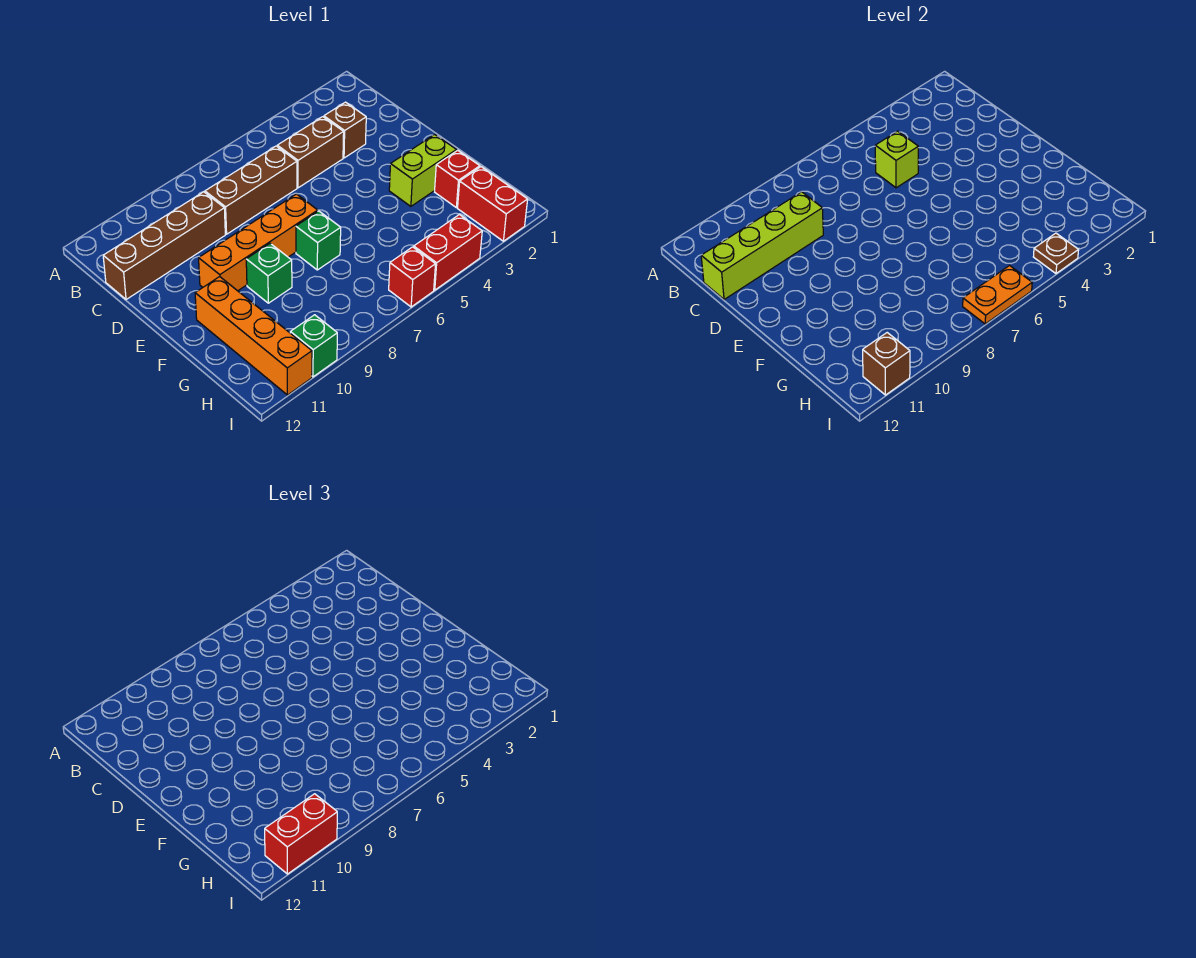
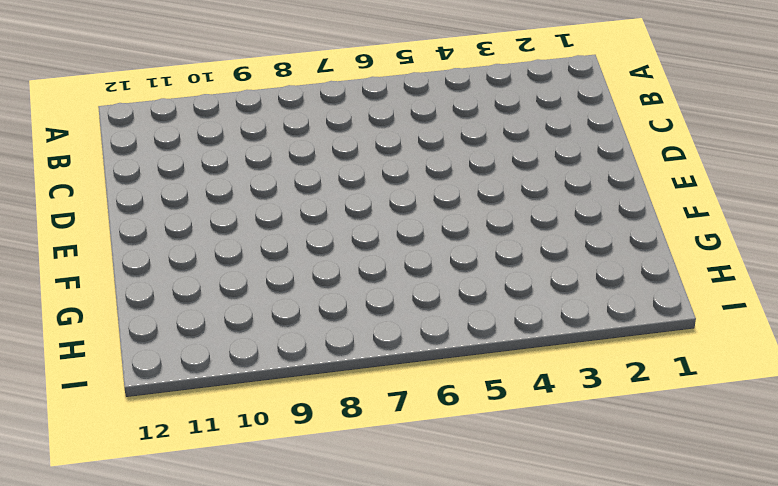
none -> brown brick C3 level 1
none -> brown brick C4:C5 level 1
none -> brown brick C6:C8 level 1

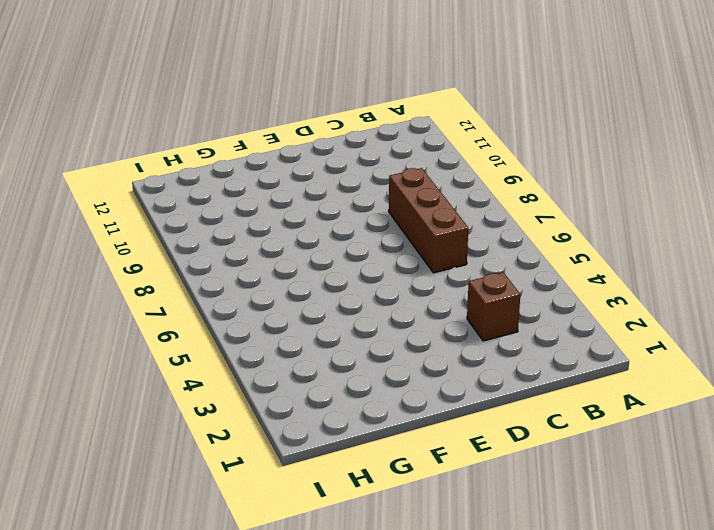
none -> brown brick C4:C5 level 1
none -> brown brick C9:C12 level 1
none -> orange brick E7:E10 level 1

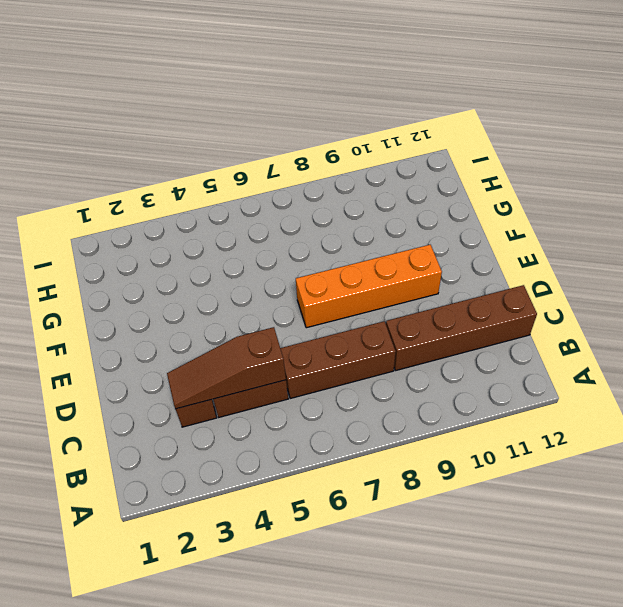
brown slope C3:C5 level 2 top 5 -> lime brick C5 level 2
none -> lime brick F2:F3 level 1
none -> green brick F7 level 1
none -> green brick F9 level 1

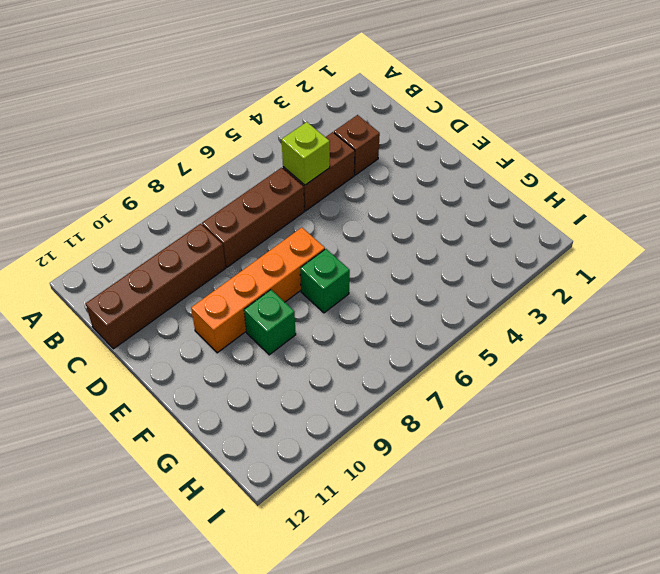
none -> lime brick F2:F3 level 1
none -> orange brick F11:I11 level 1
none -> red brick G2 level 1

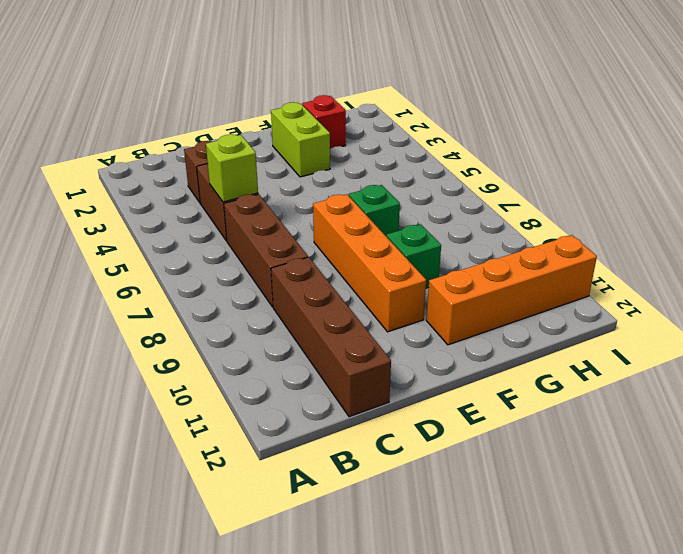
none -> red brick H2:I2 level 1
none -> red brick I4:I5 level 1
none -> red brick I6 level 1

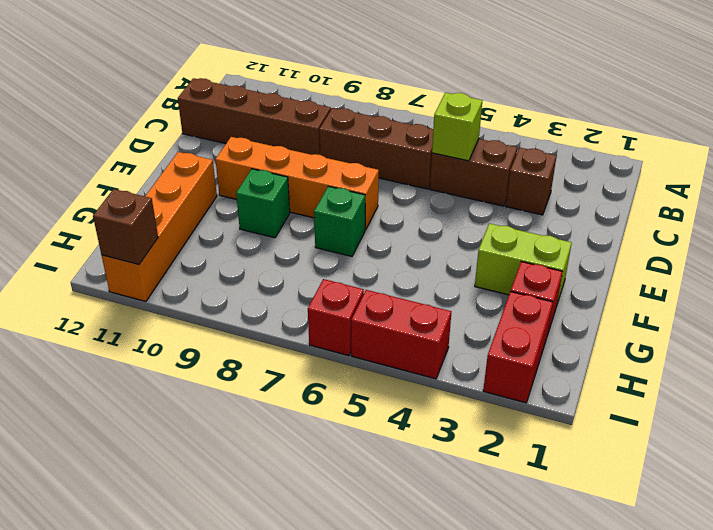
none -> green brick I10 level 1
none -> lime brick C9:C12 level 2
none -> brown plate I4 level 2

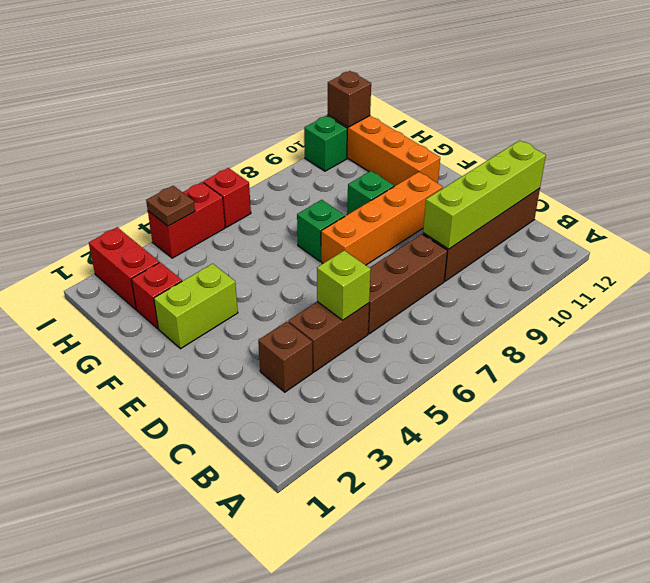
none -> orange plate I6:I7 level 2
none -> red brick I10:I11 level 3

